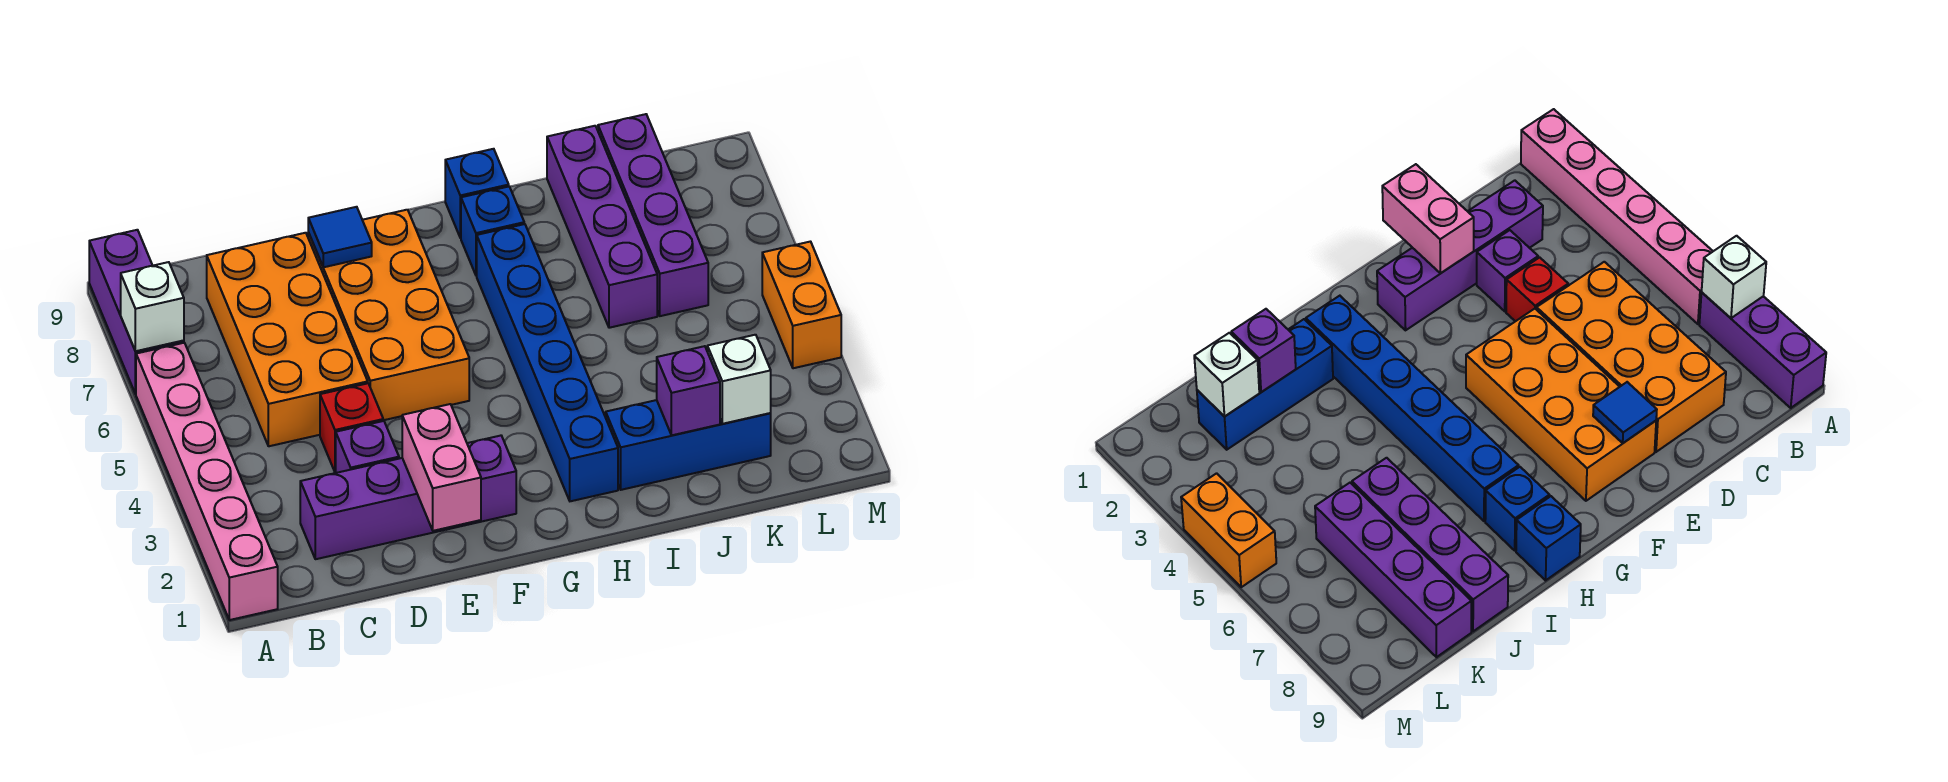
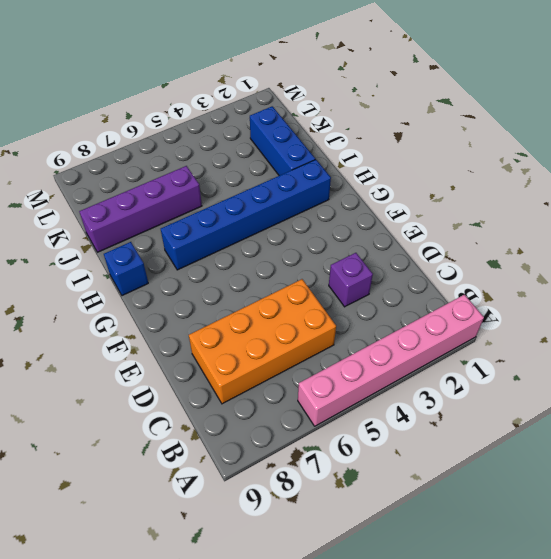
none -> purple brick A7:A9 level 1
none -> purple brick C2:F2 level 1
none -> red brick D4 level 1

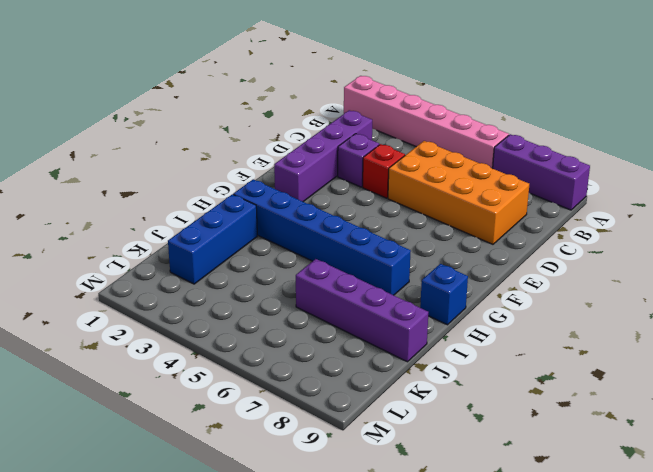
none -> orange brick E5:F8 level 1
none -> blue brick H8 level 1
none -> purple brick K6:K9 level 1

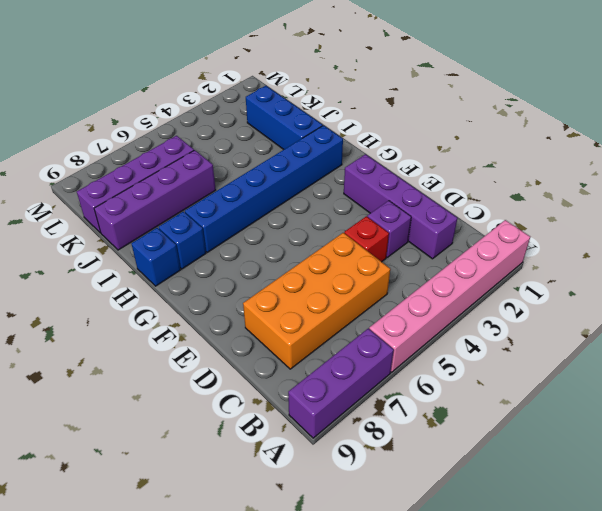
none -> orange brick E5:F8 level 1
none -> orange brick M4:M5 level 1
none -> white brick A7 level 2

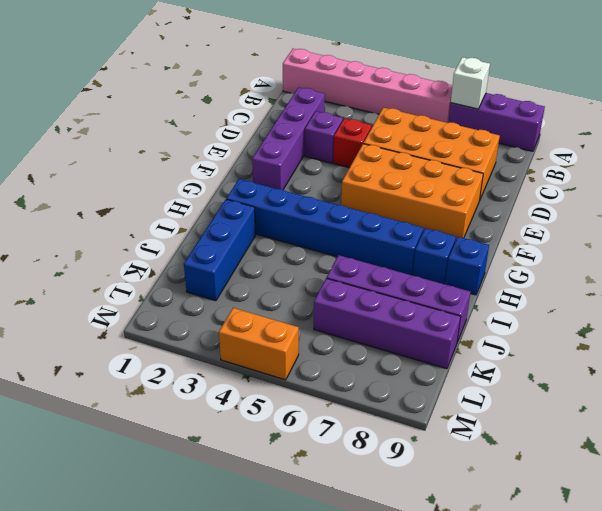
none -> pink brick E1:E2 level 2
none -> blue tile E8 level 2
none -> purple brick J2 level 2

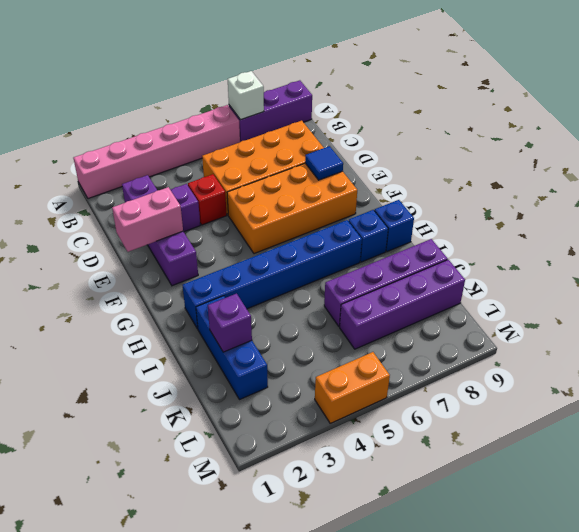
none -> white brick K2 level 2

